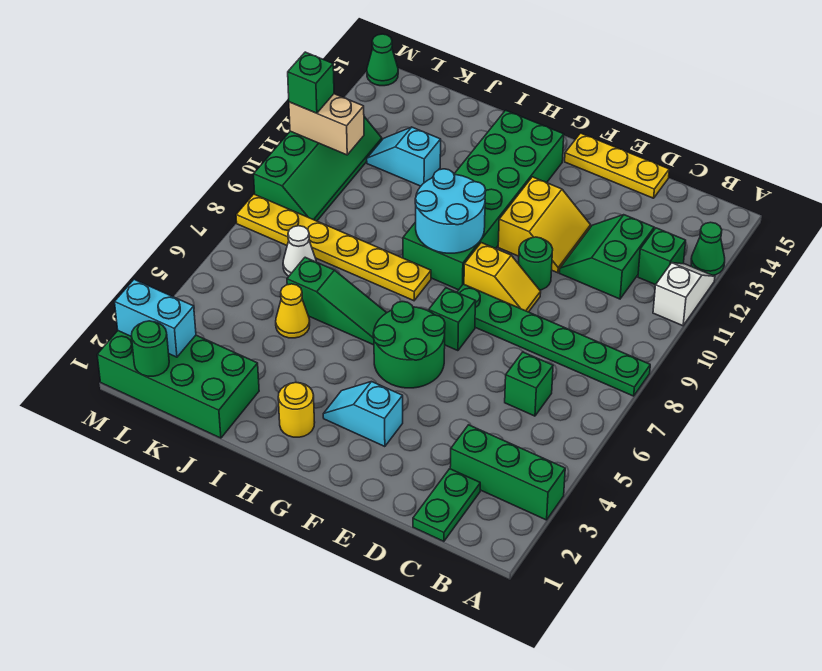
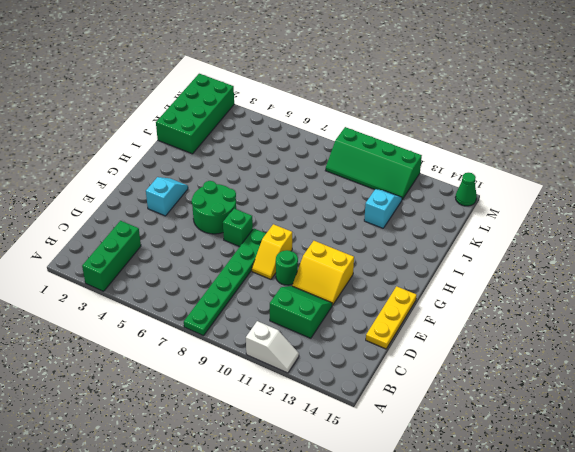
none -> green cone A13 level 1
none -> green brick B12 level 1
none -> green plate C1:C2 level 1
none -> green brick C6 level 1

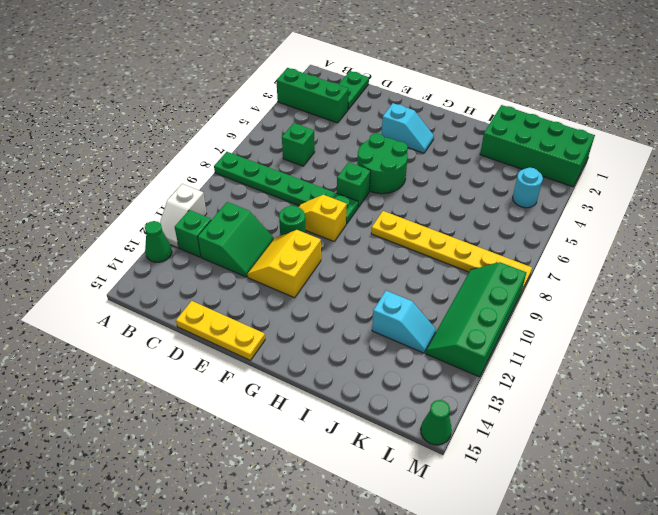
cyan round brick L4 level 1 -> none
none -> green brick G9:H14 level 1
none -> yellow round brick H2 level 1
none -> green slope H6:J6 level 1 top J
none -> yellow cone J5 level 1

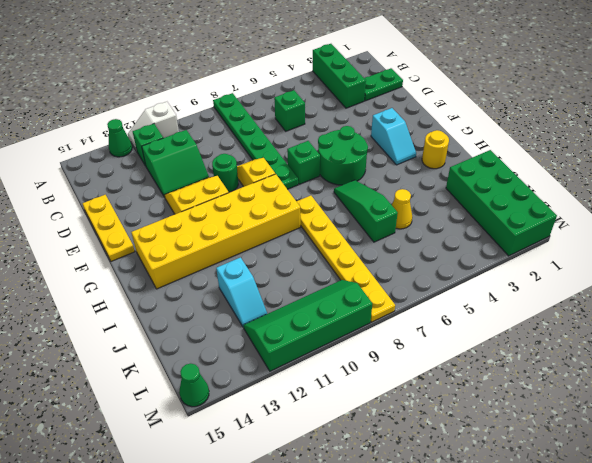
yellow brick G9:H14 level 1 -> green brick G9:H14 level 1
none -> white cone K7 level 1
none -> cyan round brick G9:H10 level 2
none -> green round brick L1 level 2
none -> cyan brick L2:M2 level 2

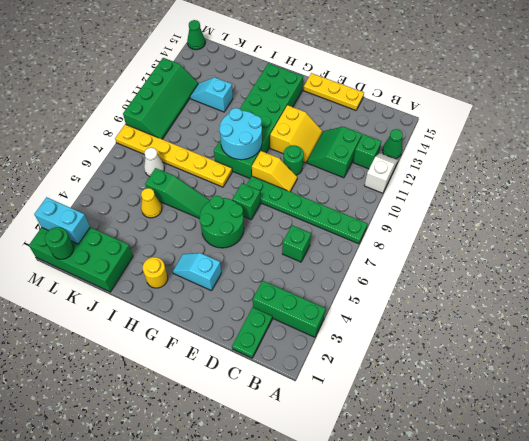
none -> tan brick L11:M11 level 2
none -> green brick M11 level 3

